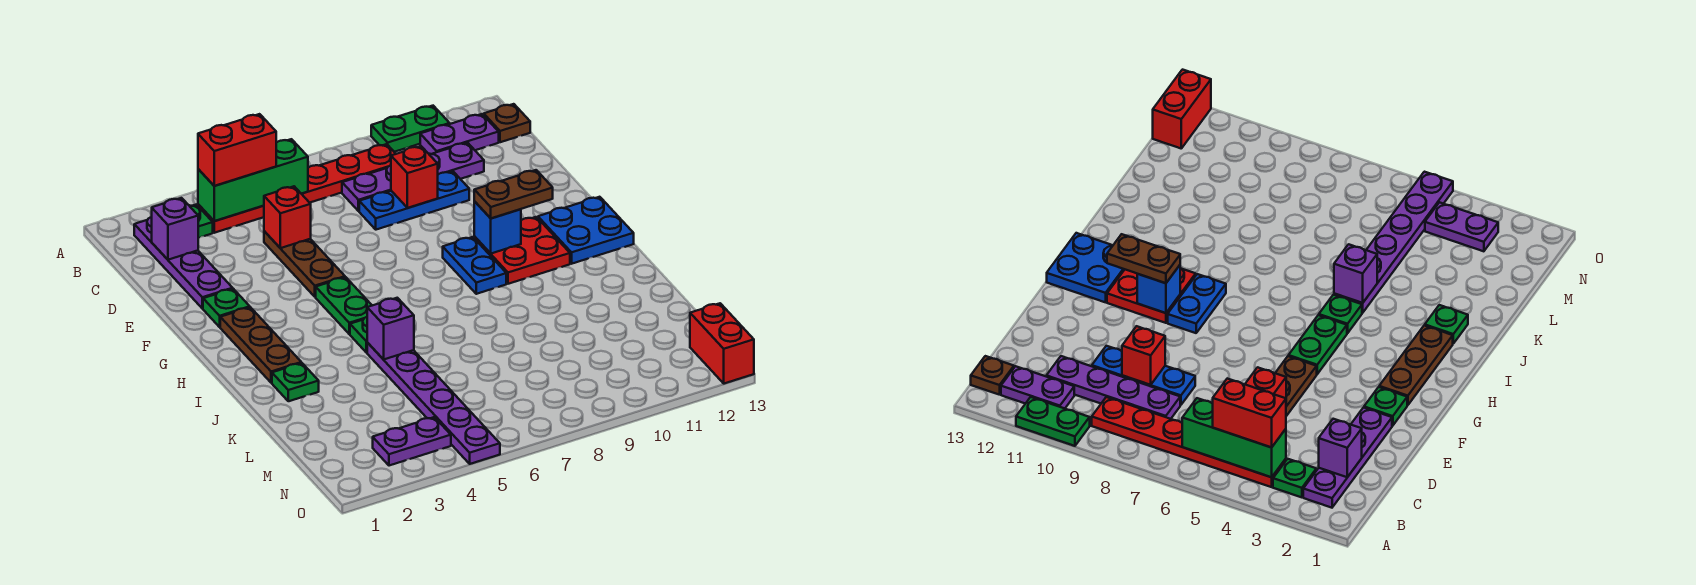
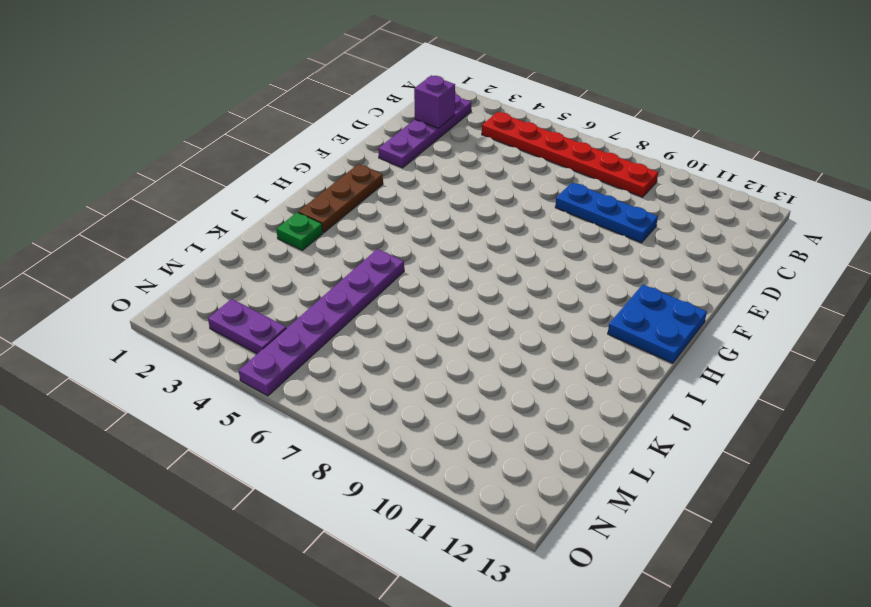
none -> green plate A10:A11 level 1
none -> green plate B3 level 1
none -> purple plate B11:B12 level 1

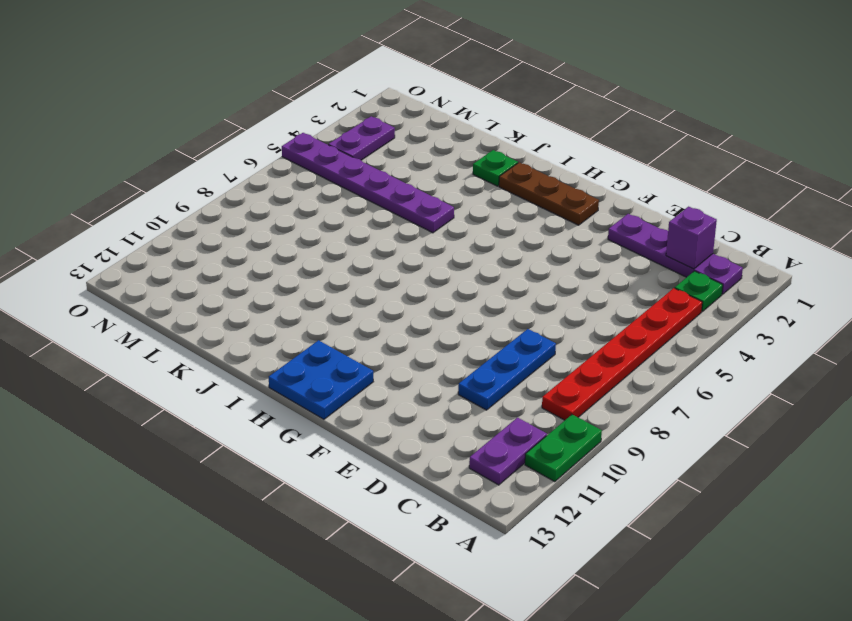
none -> brown plate B13 level 1
none -> purple plate C8:C11 level 1
none -> brown plate D5:F5 level 1

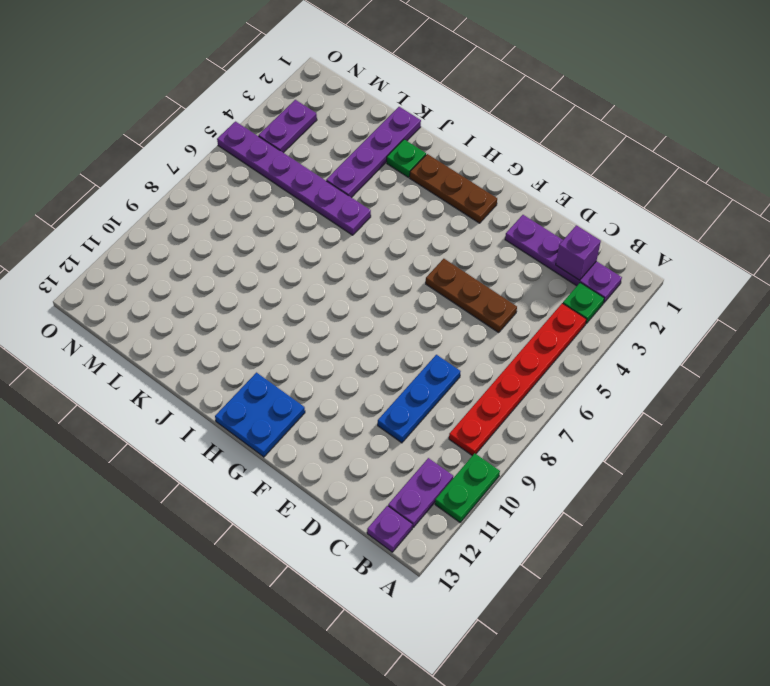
purple plate B13 level 1 -> brown plate B13 level 1
purple plate K1:K4 level 1 -> purple plate C8:C11 level 1
none -> green plate F2 level 1
none -> green plate G5:H5 level 1
none -> blue plate G9:H9 level 1

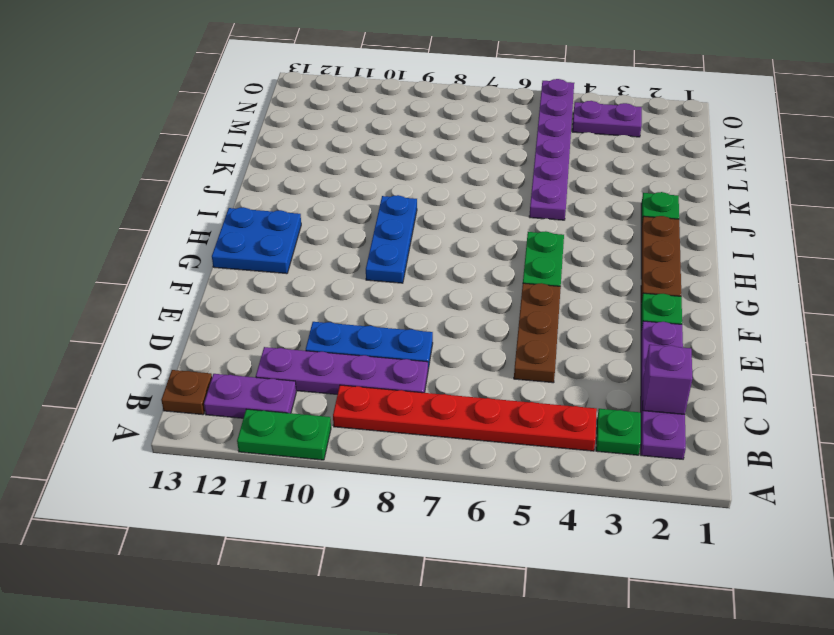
blue plate G9:I9 level 1 -> blue plate G9:H9 level 1
none -> red plate G10:H11 level 1
none -> green plate I5 level 1
none -> red brick N13:O13 level 1

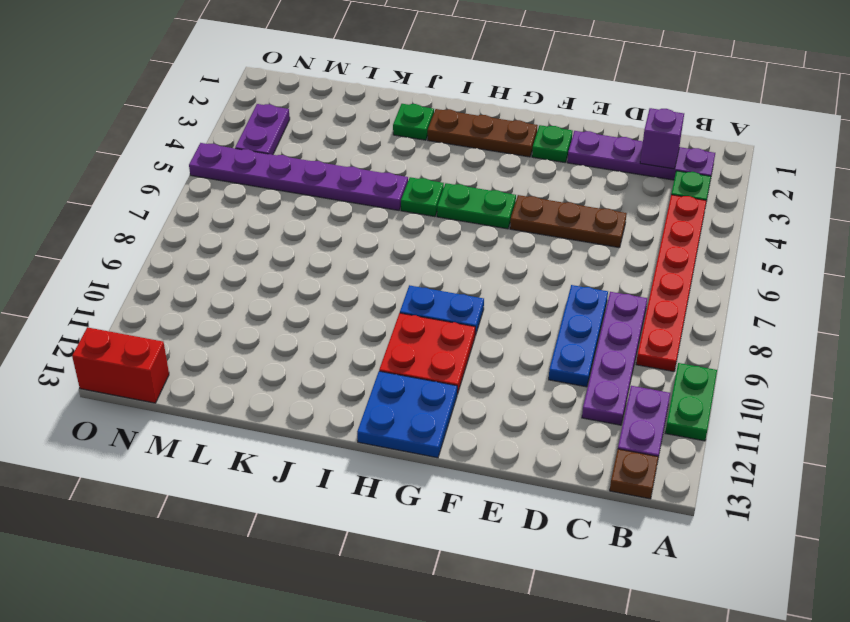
none -> green brick B4:B6 level 2
none -> red brick D5 level 2
none -> red brick D9 level 2

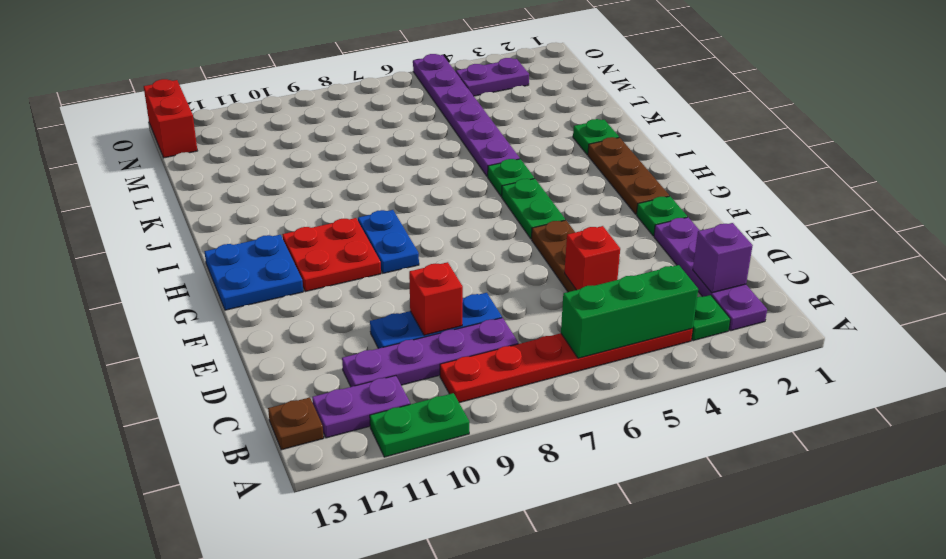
none -> blue brick G10 level 2
none -> purple brick J5 level 2
none -> red brick B4:B5 level 3

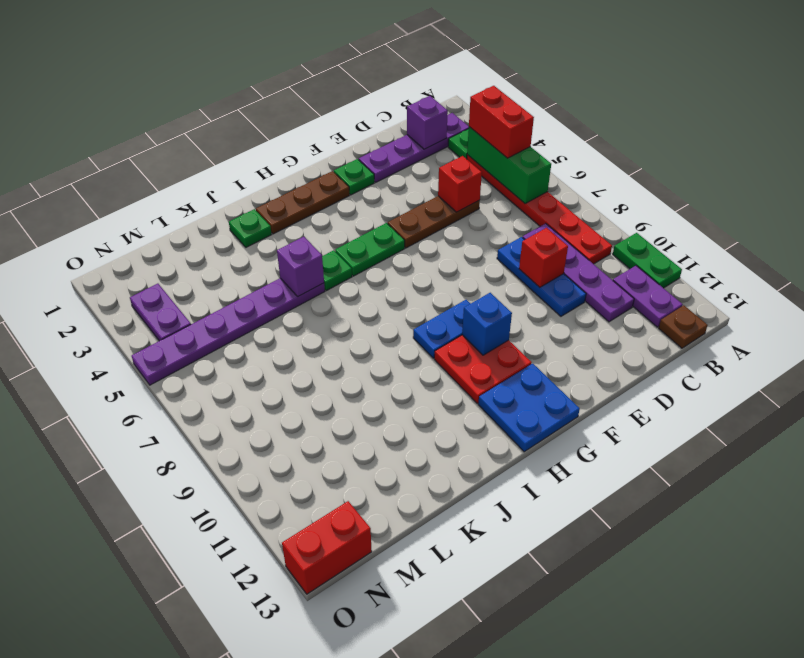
none -> brown plate G10:G11 level 3

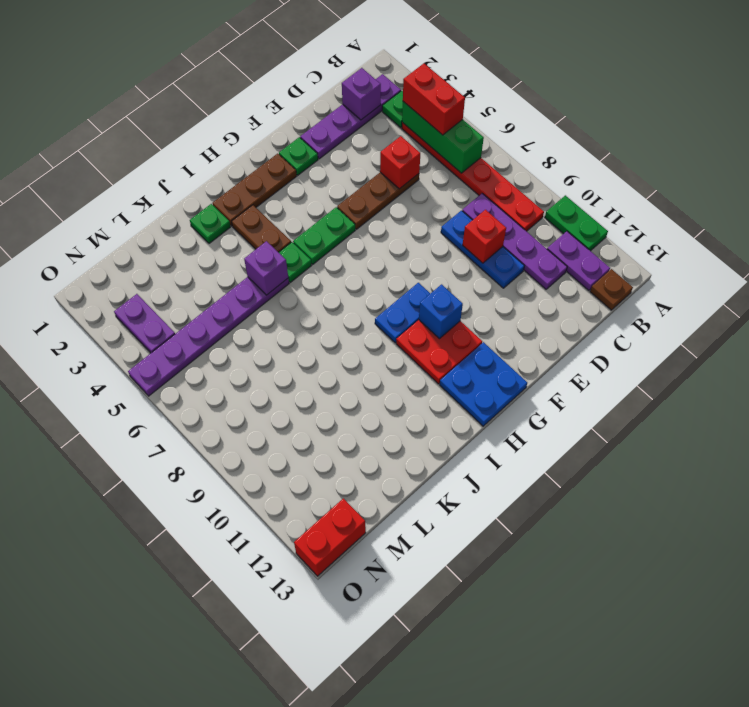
brown plate I3:I4 level 1 -> brown plate G10:G11 level 3

